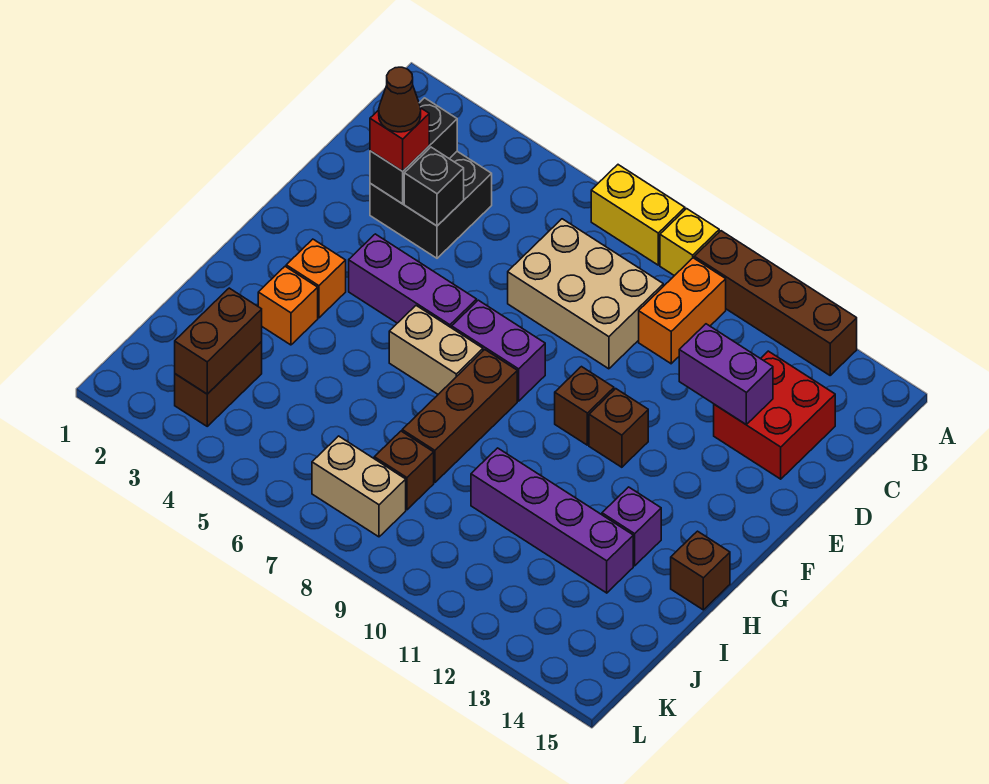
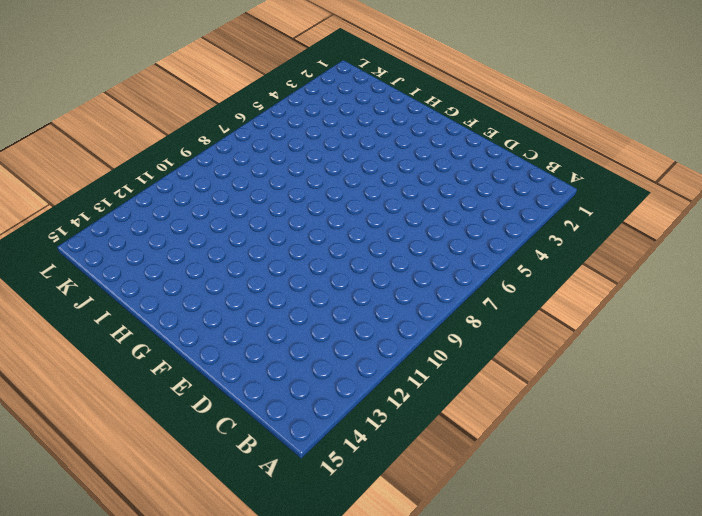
none -> yellow brick A7:A8 level 1
none -> yellow brick A9 level 1
none -> brown brick A10:A13 level 1

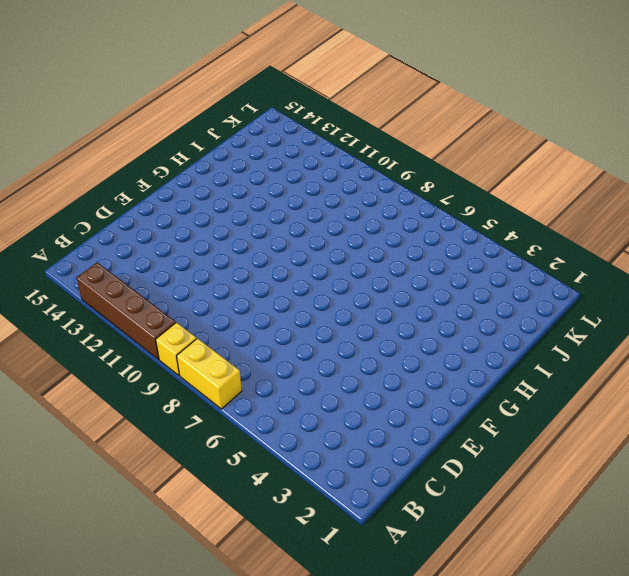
none -> orange brick B10:C10 level 1
none -> black brick C3:D4 level 1
none -> tan brick C7:D9 level 1

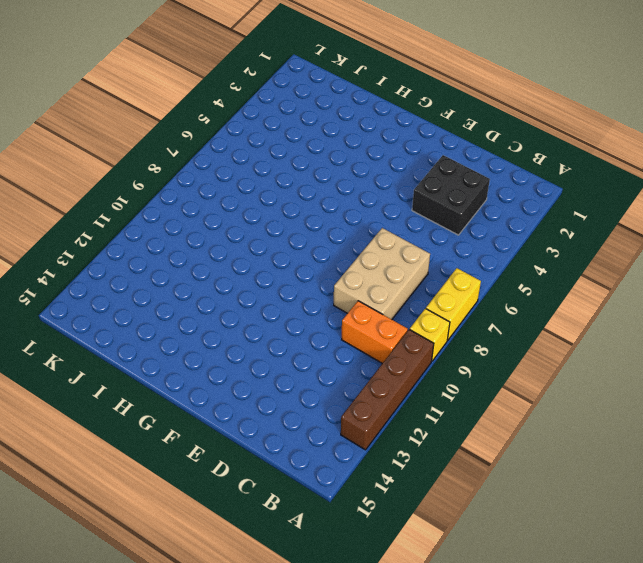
none -> red brick C13:D14 level 1
none -> purple brick F4:F6 level 1
none -> purple brick F7:F8 level 1

